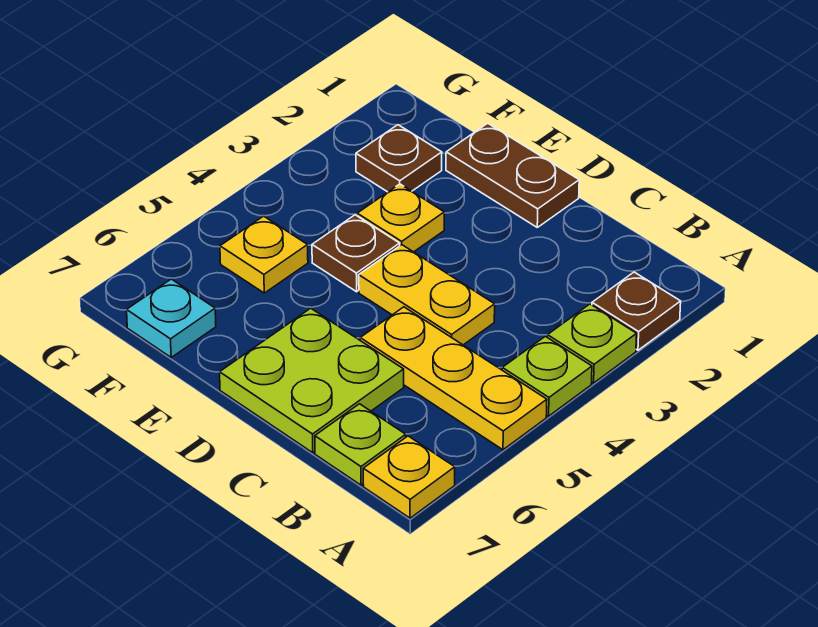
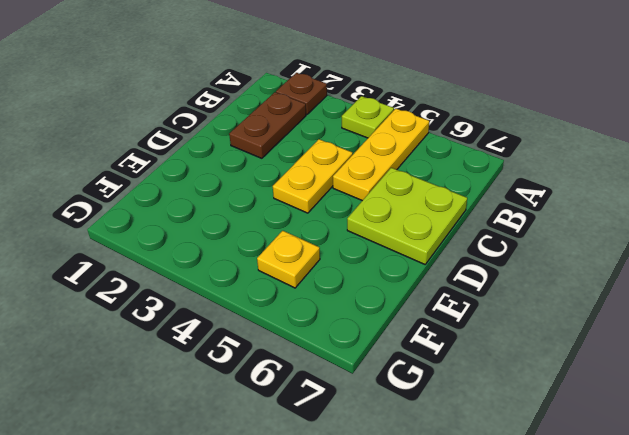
brown plate B2:C2 level 1 -> brown plate D1:E1 level 1
none -> lime plate A3 level 1
none -> yellow plate A7 level 1
none -> lime plate B7 level 1

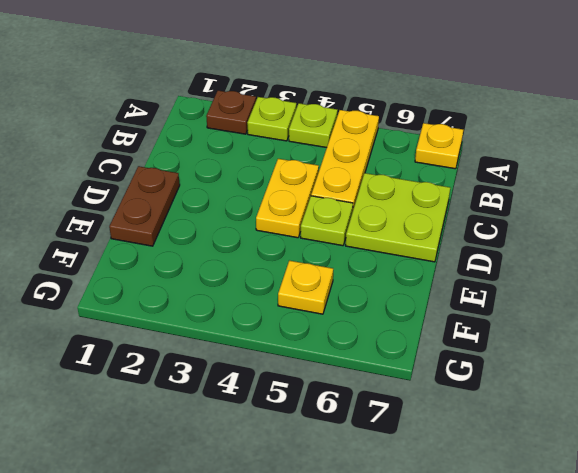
lime plate D5 level 1 -> lime plate B7 level 1
none -> yellow plate E3 level 1
none -> brown plate E4 level 1
none -> brown plate F2 level 1

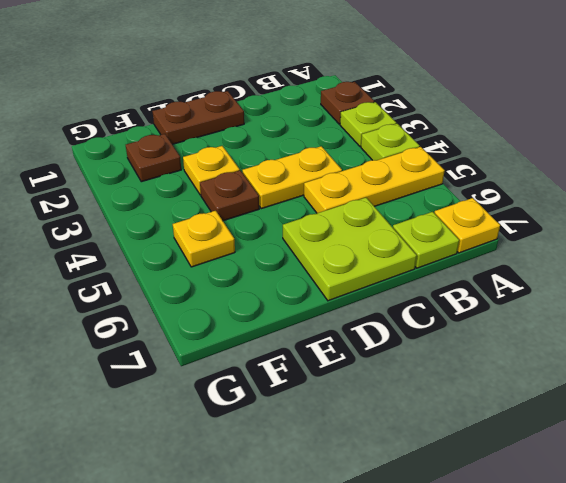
none -> cyan plate F7 level 1

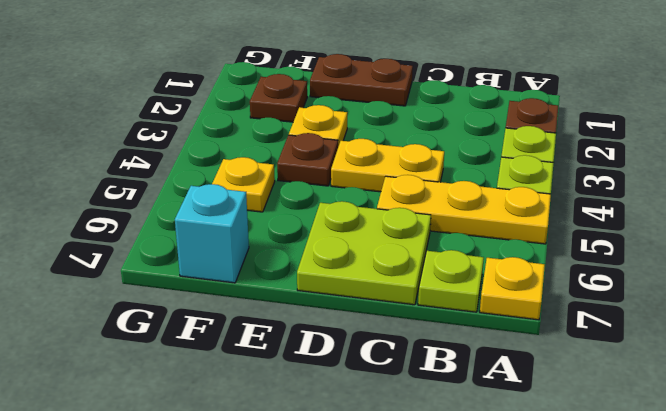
cyan brick F7 level 1 -> cyan plate F7 level 1

